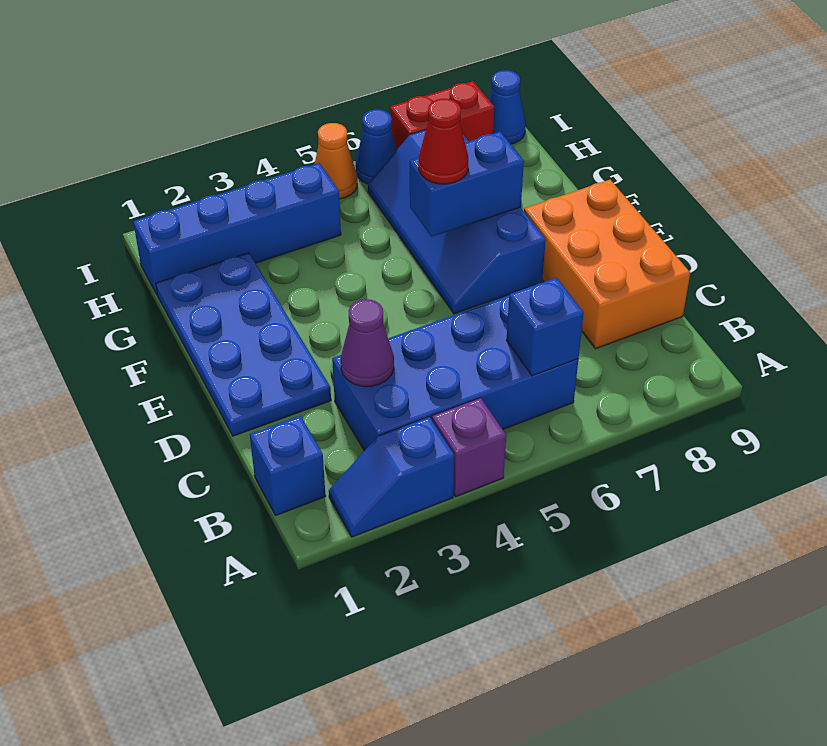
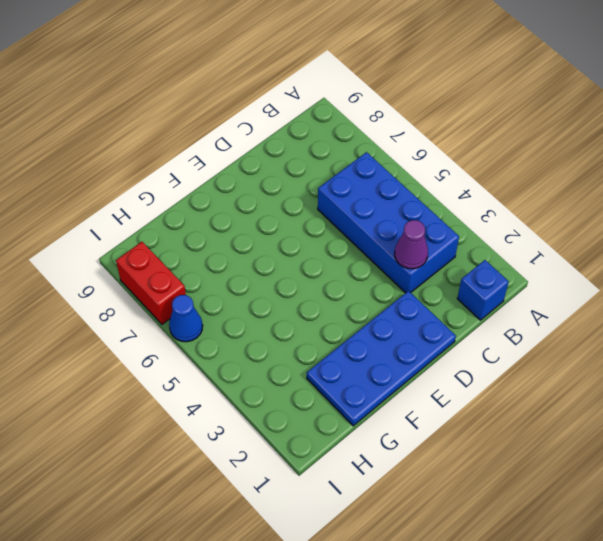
none -> blue slope A2:A3 level 1 top 3
none -> purple brick A4 level 1
none -> orange brick C8:E9 level 1

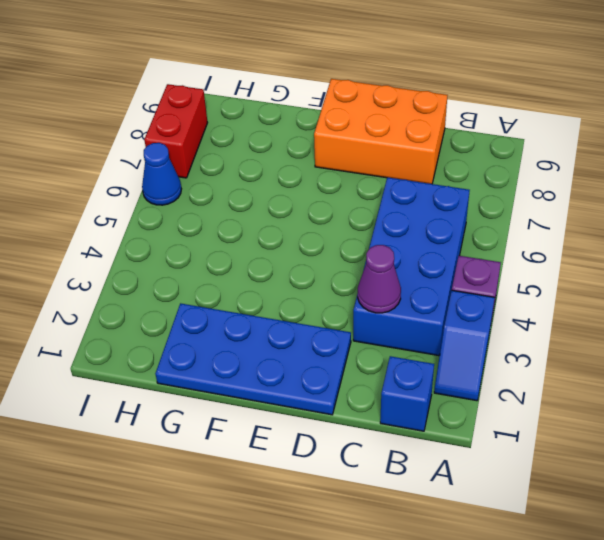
none -> blue slope E6:H7 level 1 top 7
none -> blue brick H1:H4 level 1
none -> orange cone I5 level 1

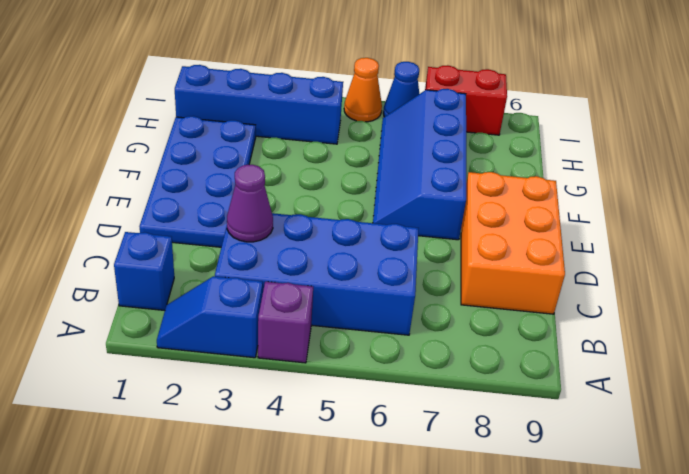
none -> blue cone I9 level 1
none -> blue brick B6 level 2
none -> blue brick F6:F7 level 2

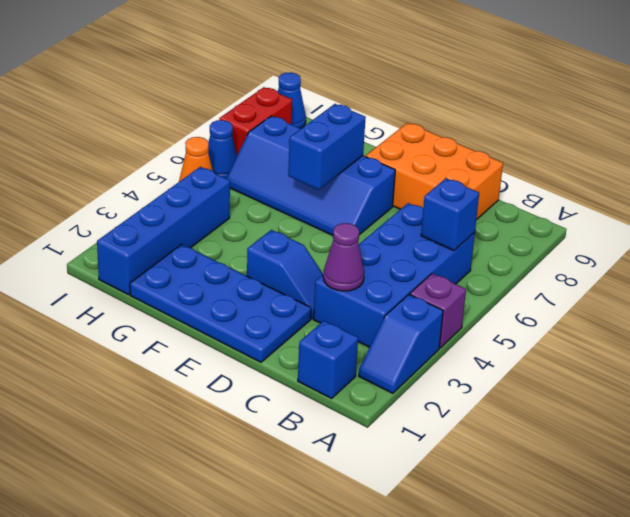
blue slope D3:E3 level 1 top E -> none
none -> red cone F6 level 3

